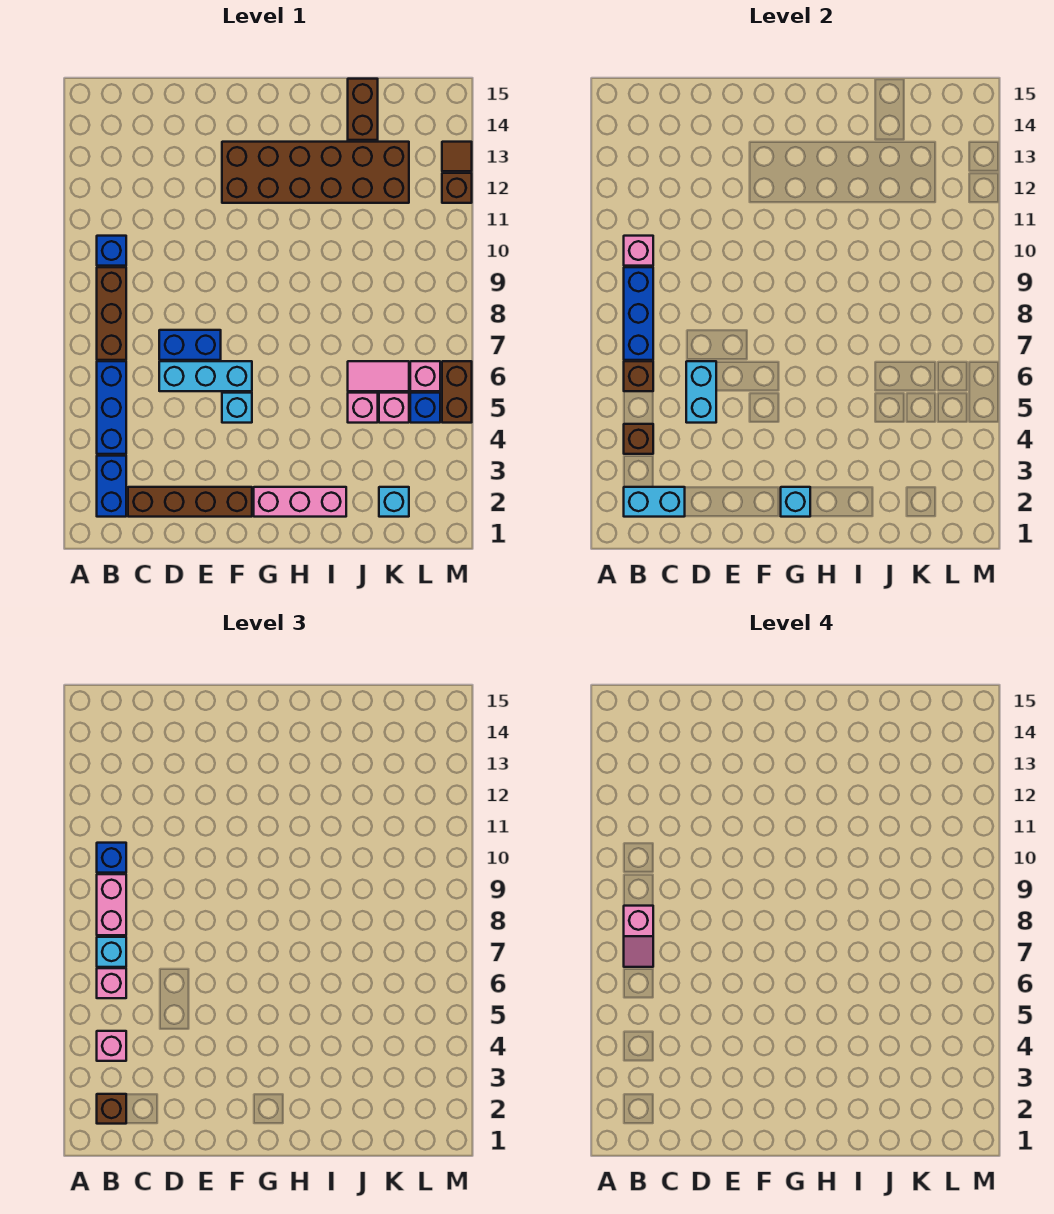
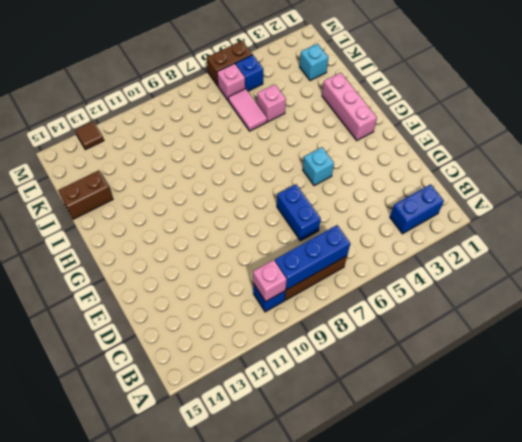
none -> blue brick B4:B6 level 1
none -> brown brick C2:F2 level 1
none -> cyan brick D6:F6 level 1
none -> brown brick F12:K13 level 1

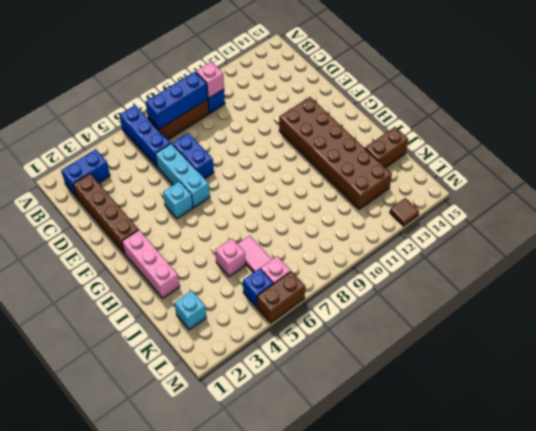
blue brick A6:C6 level 1 -> blue brick B4:B6 level 1
none -> pink brick K5 level 1
none -> brown brick M12 level 1
none -> cyan brick B2:C2 level 2
none -> brown brick B4 level 2

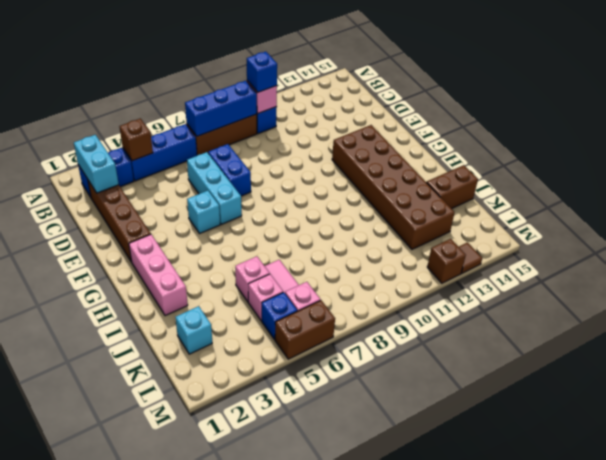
none -> brown brick B6 level 2
none -> cyan brick D5:D6 level 2
none -> cyan brick G2 level 2
none -> brown brick B2 level 3

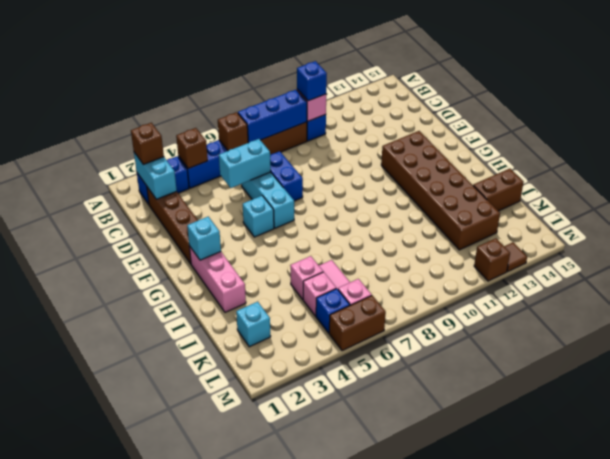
none -> pink brick B4 level 3
none -> pink brick B6 level 3
none -> cyan brick B7 level 3
none -> pink brick B8:B9 level 3

